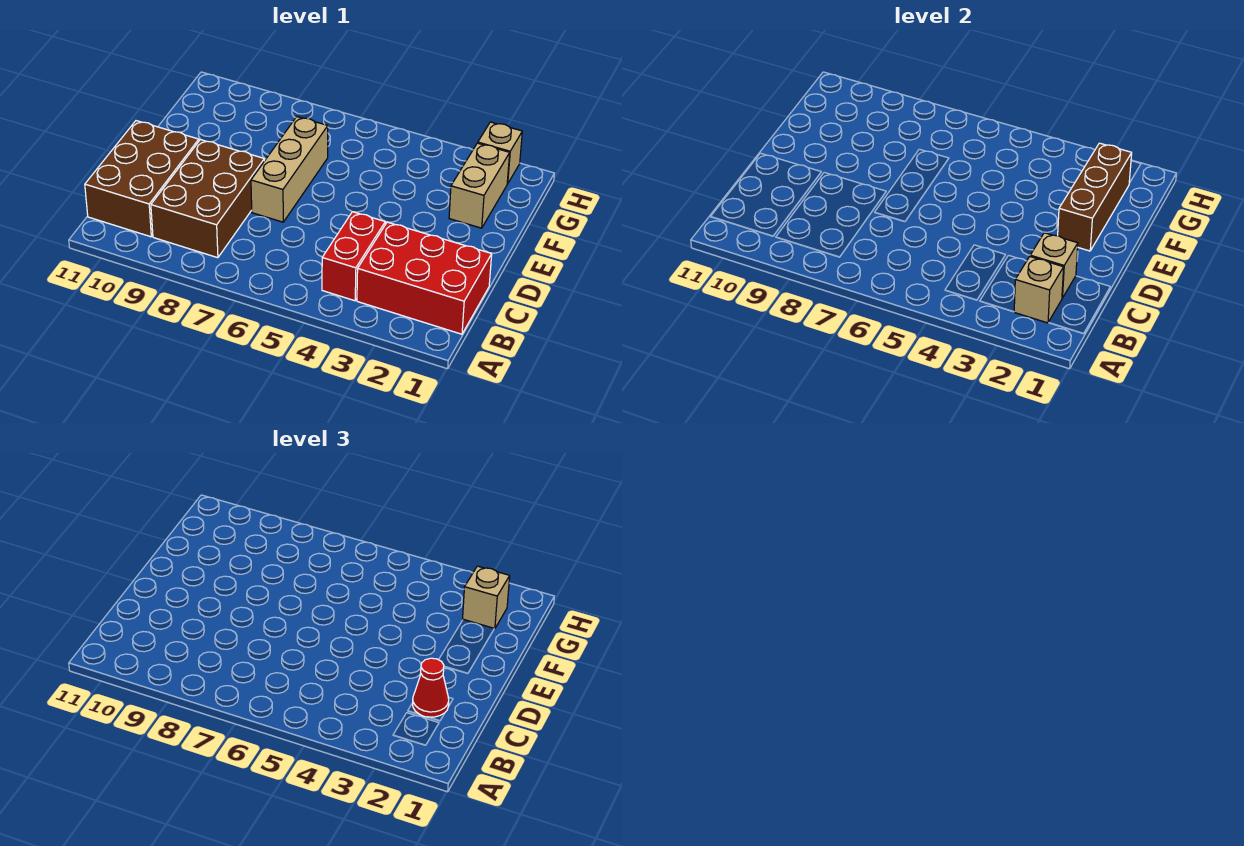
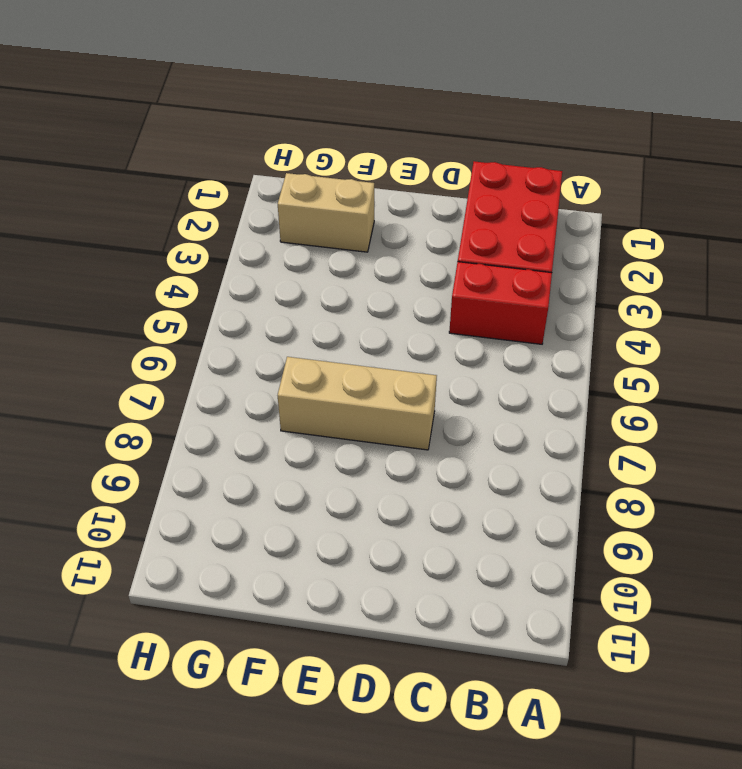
none -> brown brick B8:D9 level 1
none -> brown brick B10:D11 level 1
none -> tan brick H2 level 1

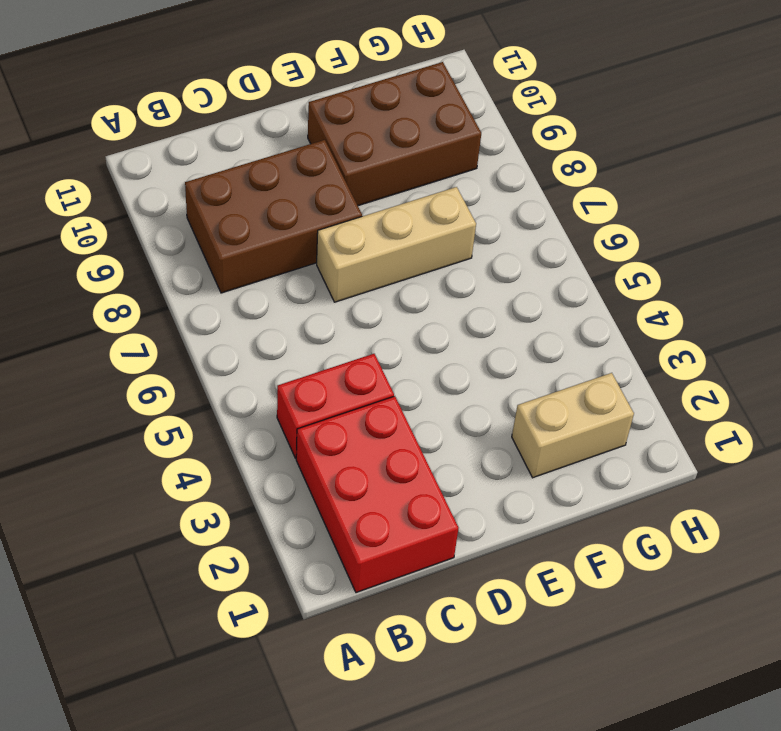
brown brick E9:G10 level 1 -> brown brick B10:D11 level 1
none -> tan brick H2 level 1
none -> tan brick B2 level 2
none -> tan brick C2 level 2

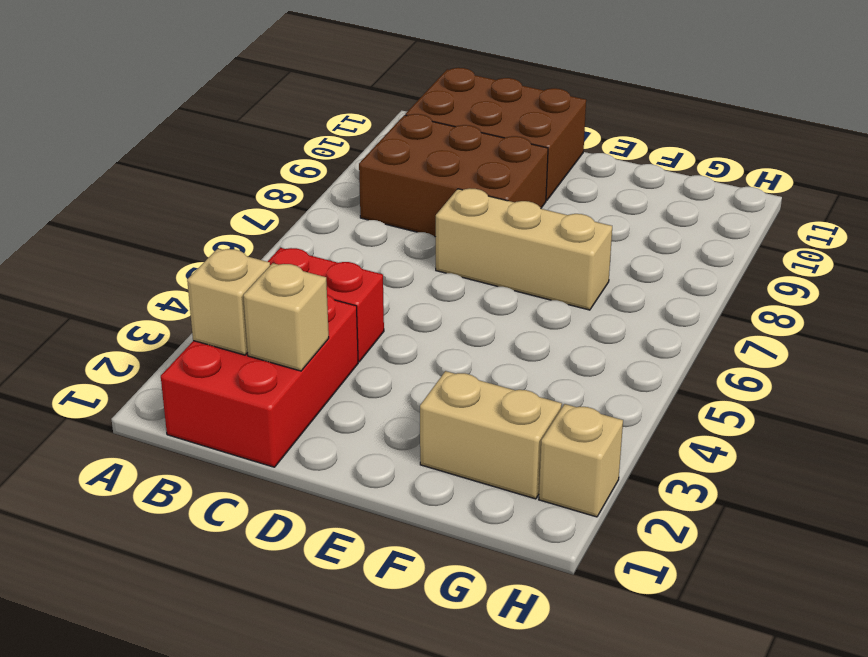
none -> brown brick E2:G2 level 2
none -> red cone C2 level 3
none -> tan brick G2 level 3

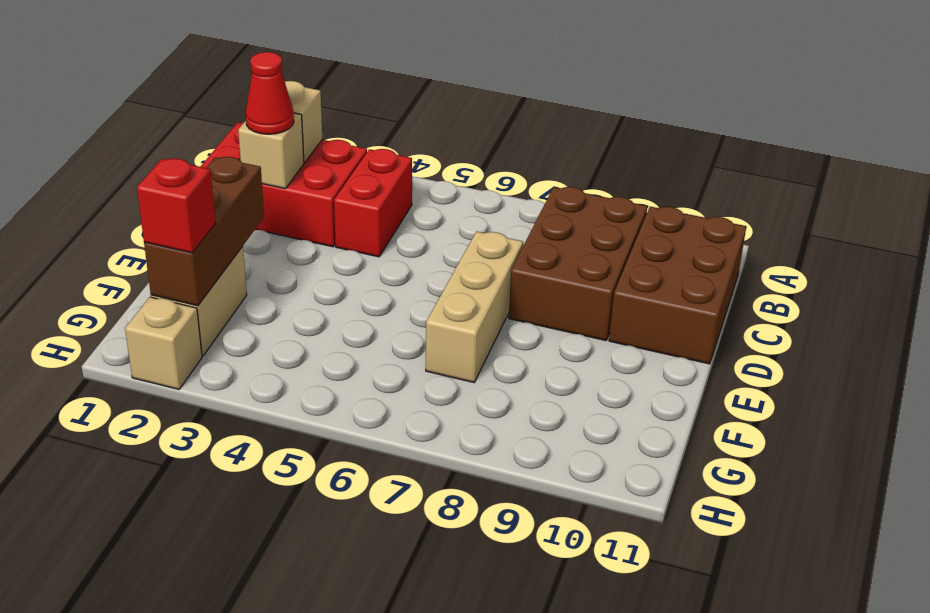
red brick G2 level 3 -> tan brick G2 level 3

